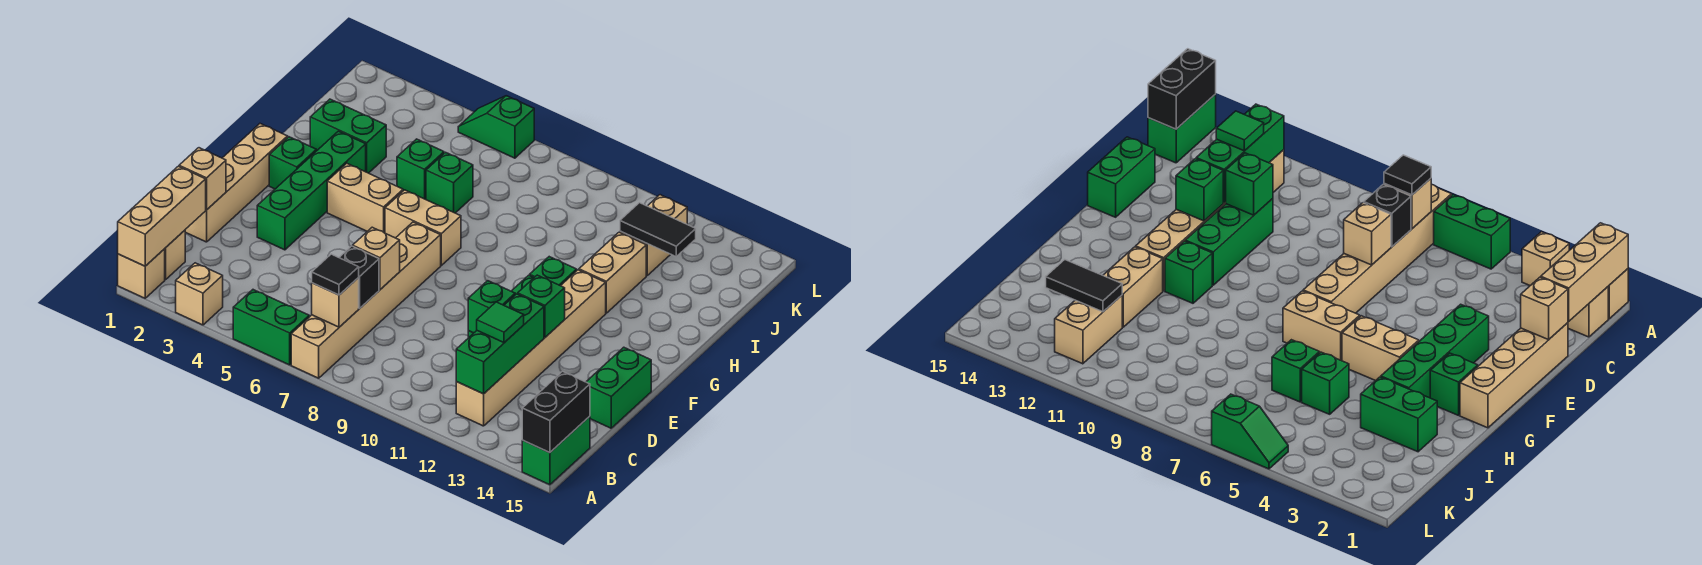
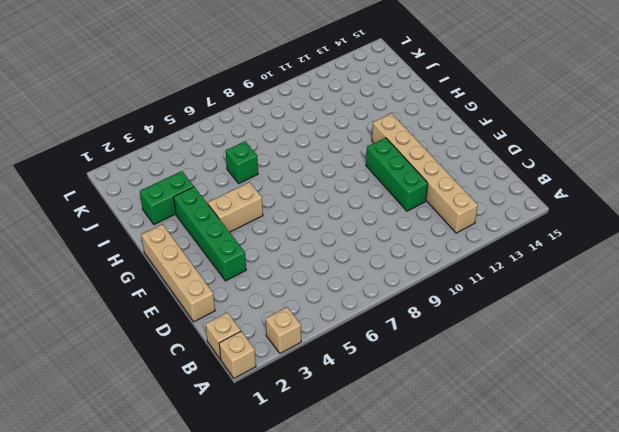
none -> green brick A5:A6 level 1
none -> tan brick A7:F7 level 1
none -> green brick A15:B15 level 1
none -> green brick D15:E15 level 1

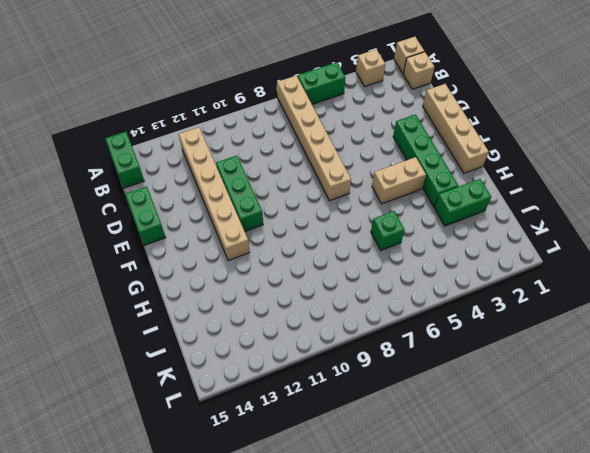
none -> green brick G2 level 1
none -> tan brick G6:G7 level 1
none -> green brick G11 level 1
none -> tan brick H12:I12 level 1

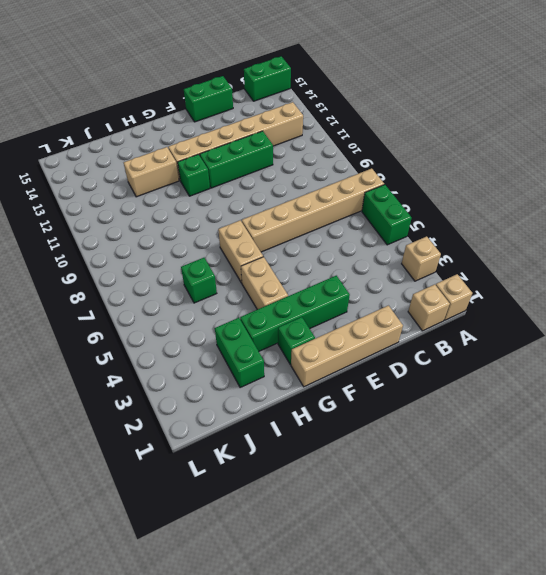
none -> green brick I5 level 1
none -> tan brick J12:K12 level 1
none -> green slope L5:L6 level 1 top 6
none -> tan brick A1:C1 level 2

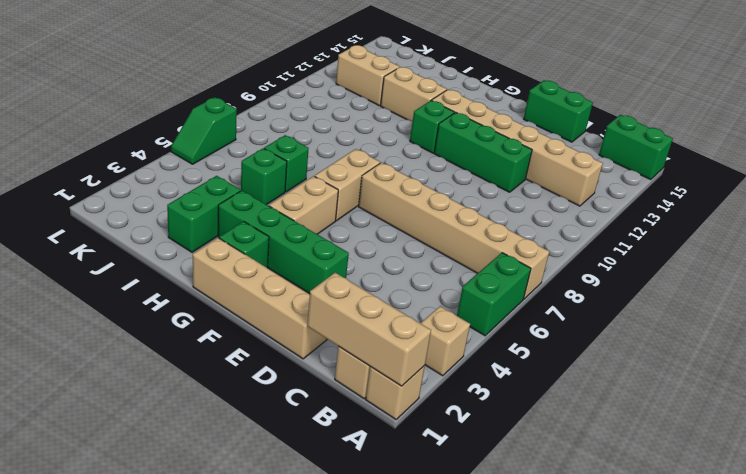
none -> black brick A15:B15 level 2
none -> tan brick B7 level 2
none -> green brick B12:D12 level 2
none -> black brick C7 level 2

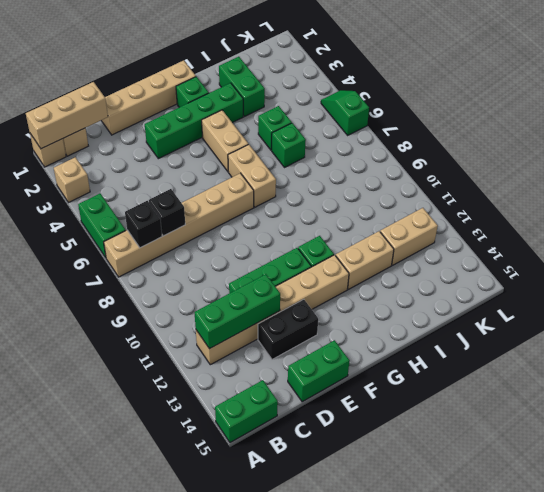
black brick B7 level 2 -> tan brick B7 level 2
black brick D13:E13 level 1 -> black brick A15:B15 level 2
none -> tan brick D1 level 2
none -> tan brick D7 level 2
none -> green brick D11 level 2
none -> green brick E12 level 2

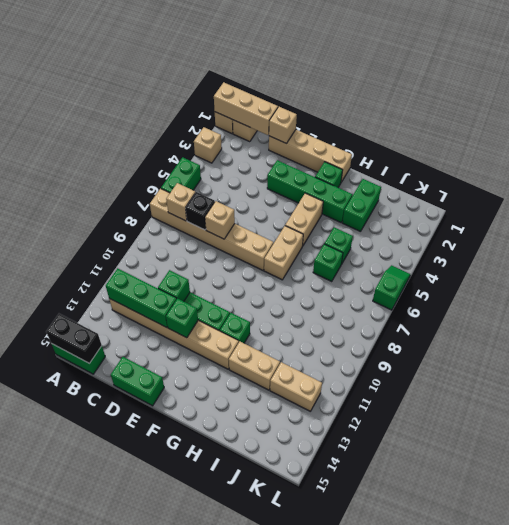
none -> black tile J12:J13 level 2
none -> black tile B7 level 3
none -> green tile C12 level 3

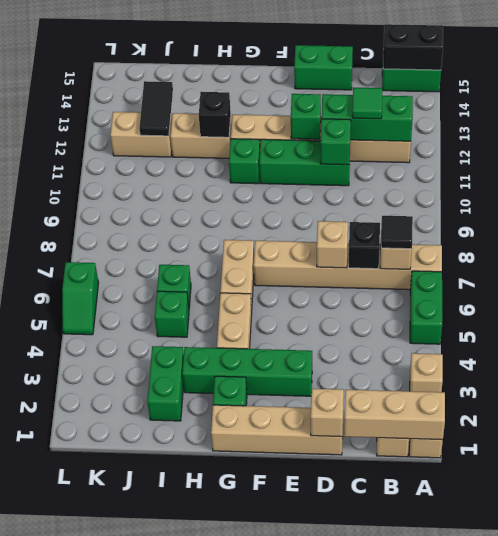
black brick H12 level 2 -> none

